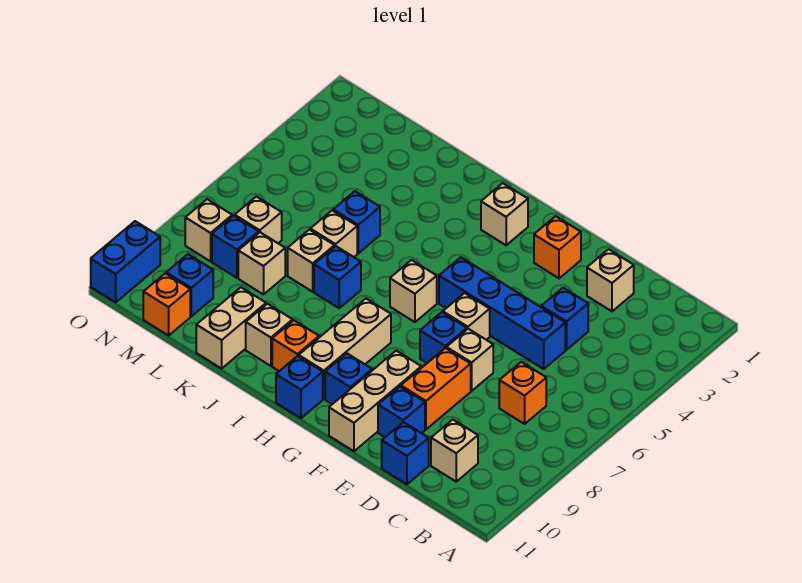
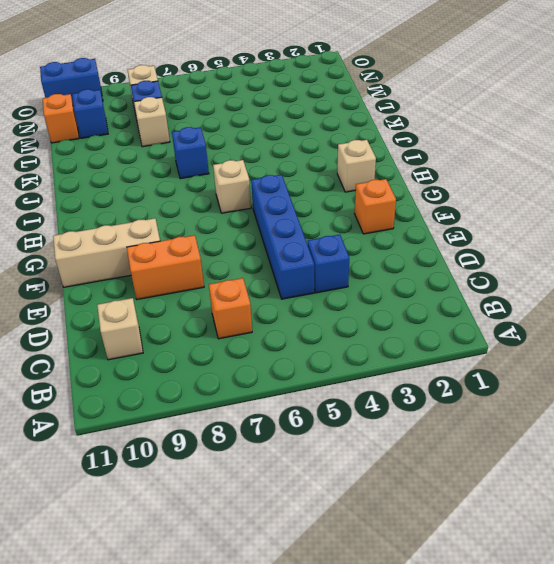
none -> tan brick D2 level 1
none -> blue brick D11 level 1
none -> tan brick E7 level 1
none -> blue brick E10 level 1

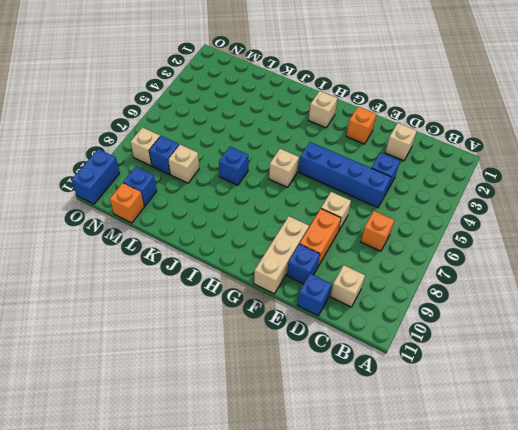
none -> tan brick F6 level 1
none -> blue brick F7 level 1
none -> blue brick G10 level 1
none -> tan brick H8:H10 level 1

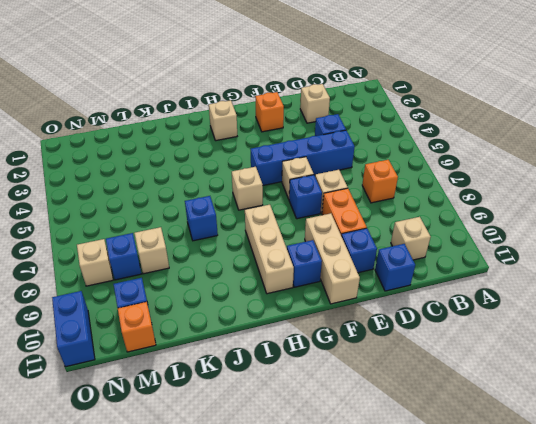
none -> blue brick H11 level 1
none -> orange brick I10 level 1
none -> tan brick J10 level 1
none -> blue brick K5 level 1

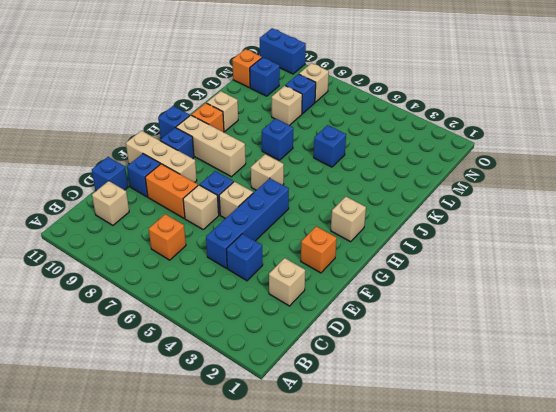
none -> tan brick K6 level 1
none -> tan brick K7 level 1
none -> tan brick K10:K11 level 1
none -> tan brick M7 level 1

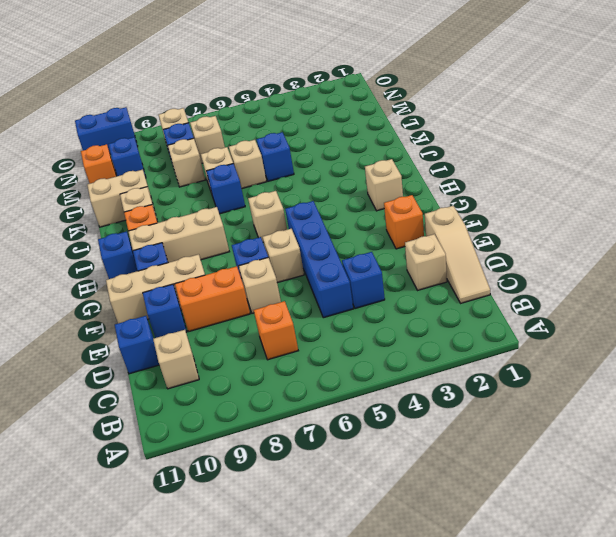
tan slope C1:E1 level 1 top E -> none

